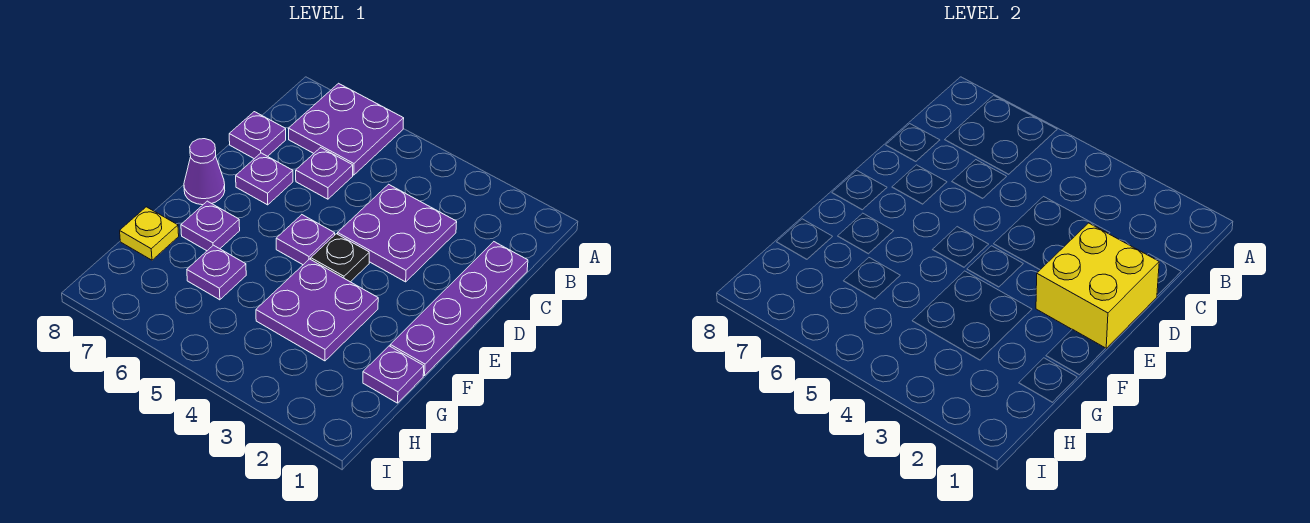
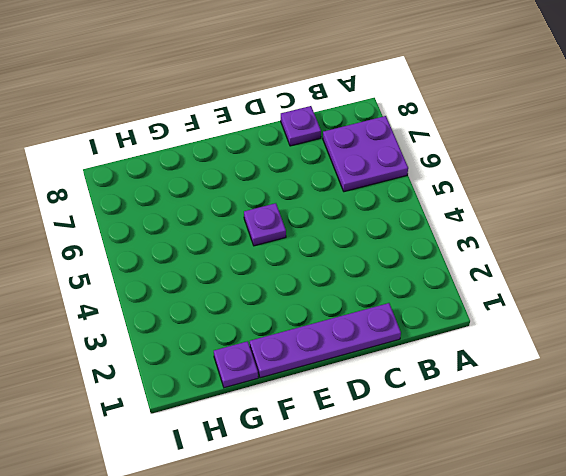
none -> purple plate C3:D4 level 1
none -> purple plate C6 level 1
none -> purple plate D7 level 1

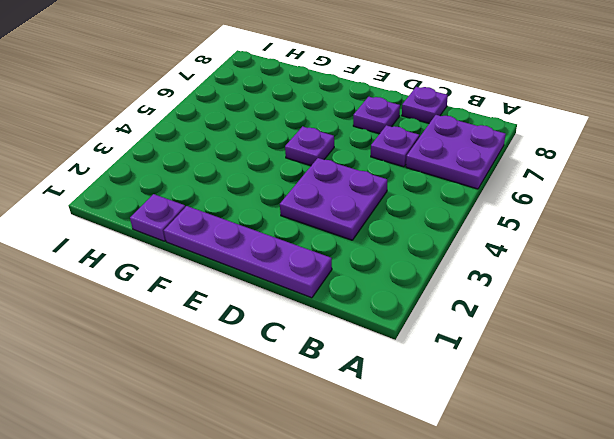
none -> black plate E4 level 1
none -> purple cone E8 level 1
none -> purple plate F3:G4 level 1

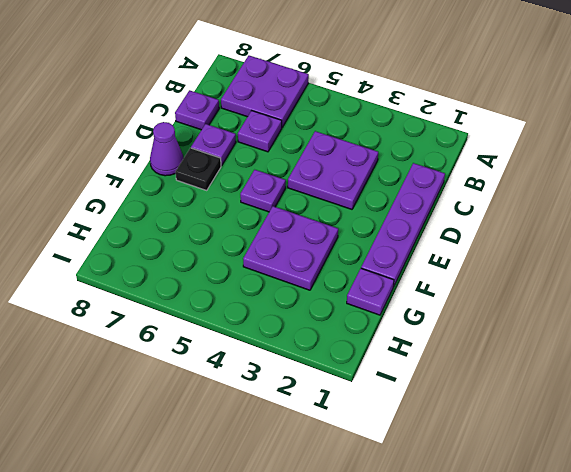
black plate E7 level 1 -> black plate E4 level 1
none -> purple plate F7 level 1
none -> purple plate G6 level 1
none -> yellow plate G8 level 1

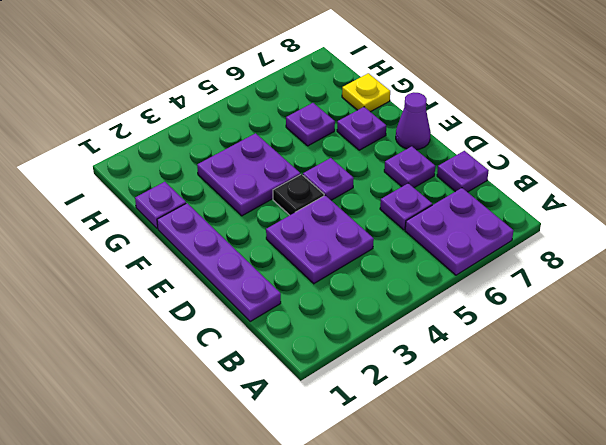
none -> yellow brick D1:E2 level 2

